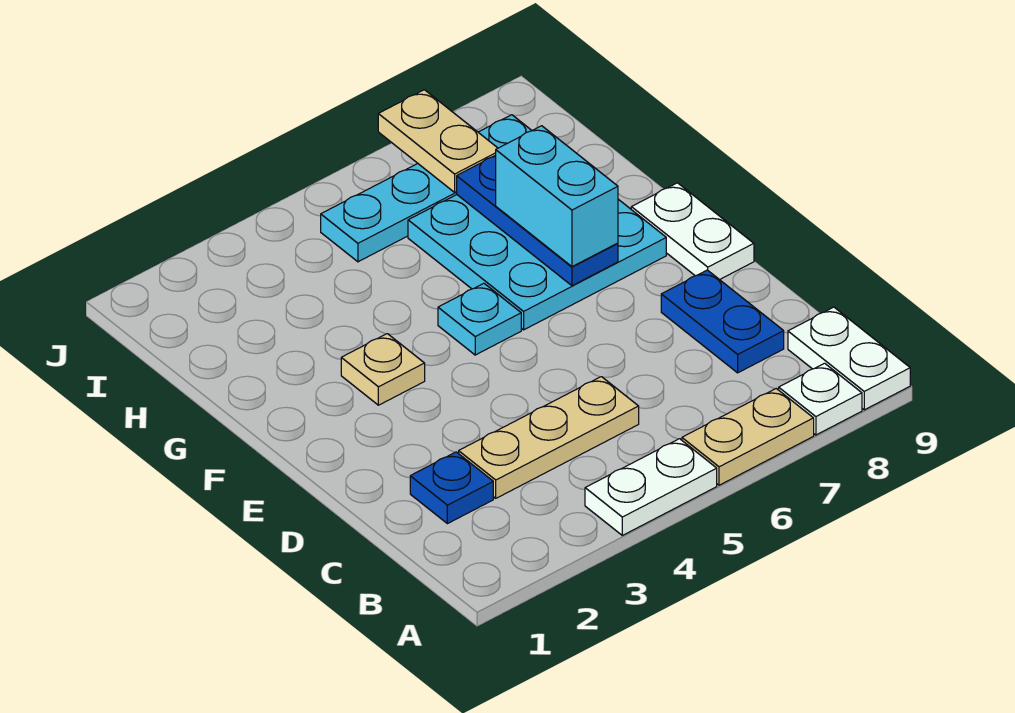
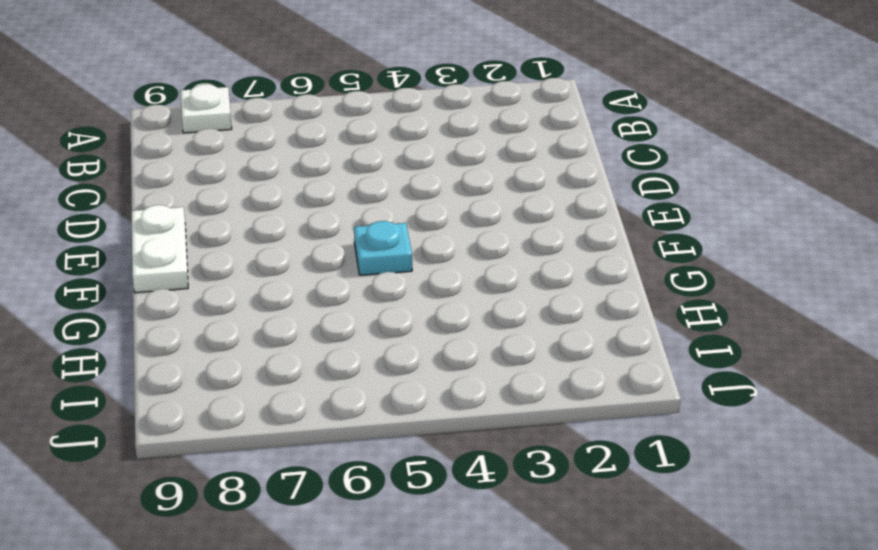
none -> white plate A4:A5 level 1
none -> tan plate A6:A7 level 1
none -> white plate A9:B9 level 1

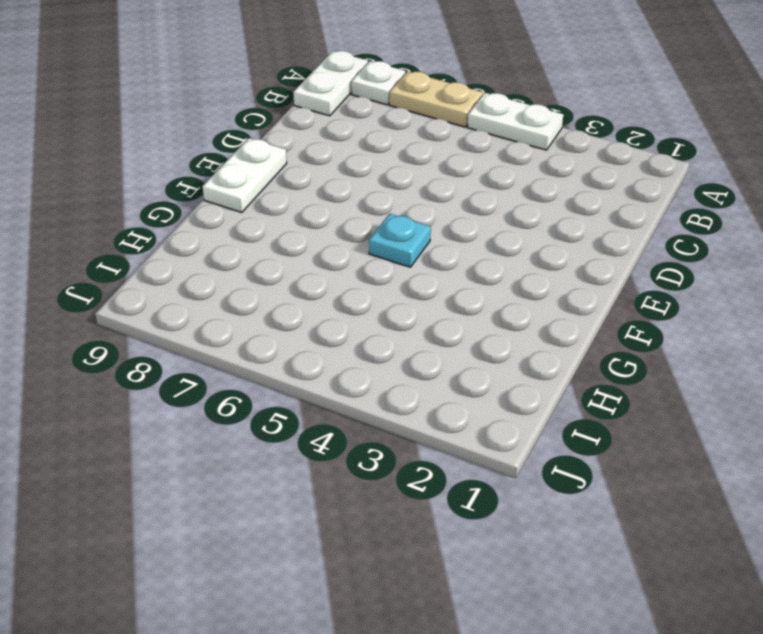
none -> blue plate C2 level 1
none -> tan plate C3:C5 level 1
none -> blue plate C8:D8 level 1

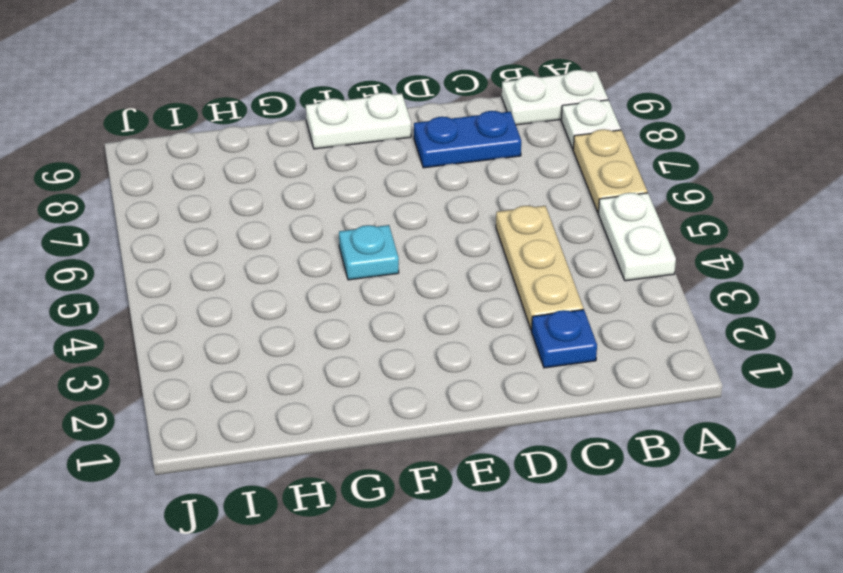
none -> tan plate F3 level 1
none -> cyan plate F6:H8 level 1
none -> cyan plate I5:I8 level 1

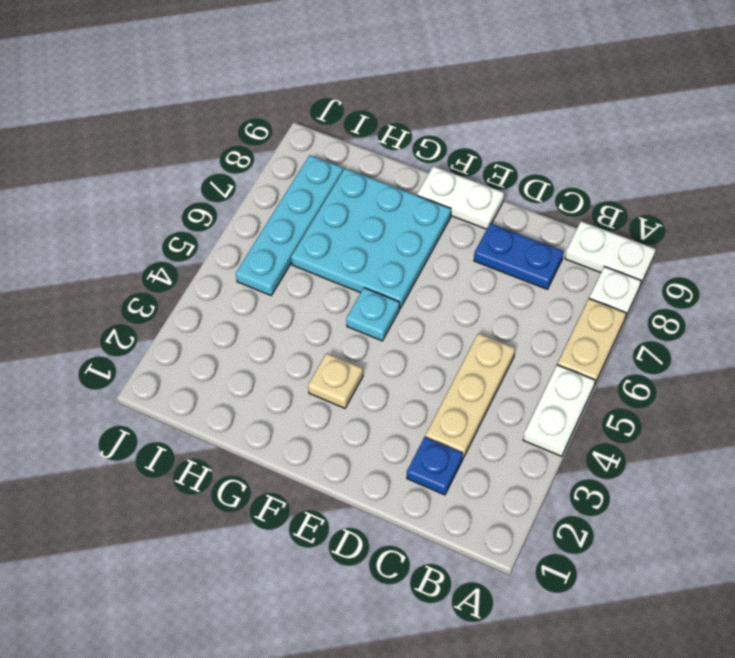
none -> blue plate F7:H7 level 2
none -> tan plate I7:J7 level 2
none -> cyan brick F7:G7 level 3

